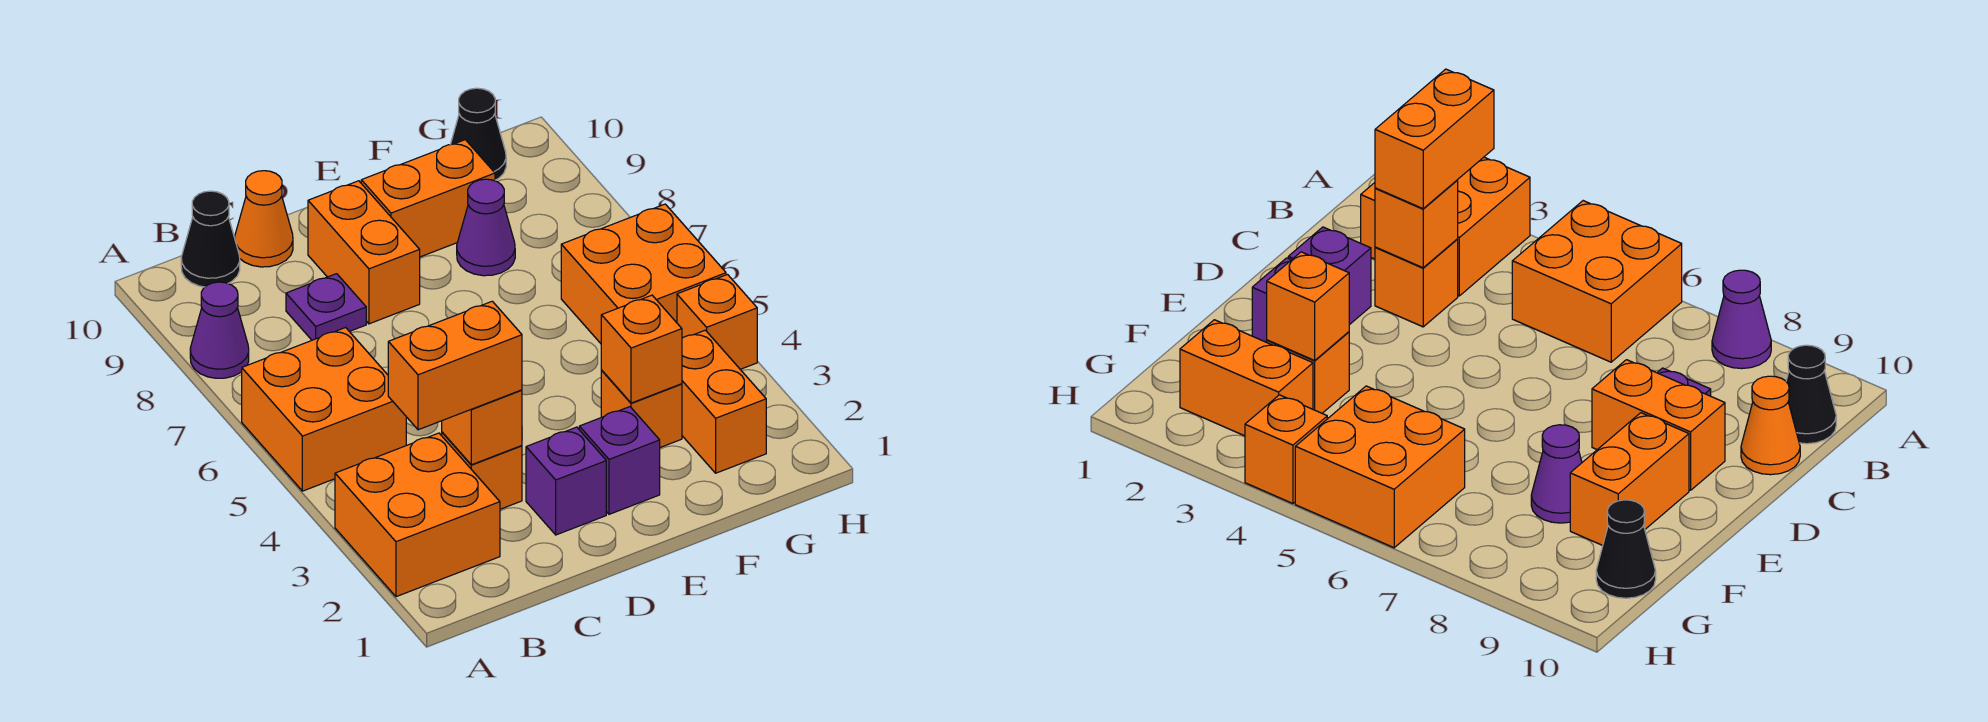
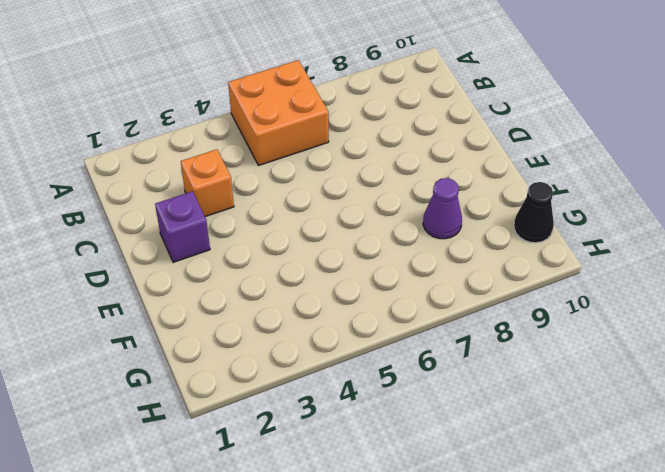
none -> orange brick A2:B3 level 1
none -> purple cone A8 level 1
none -> black cone B10 level 1

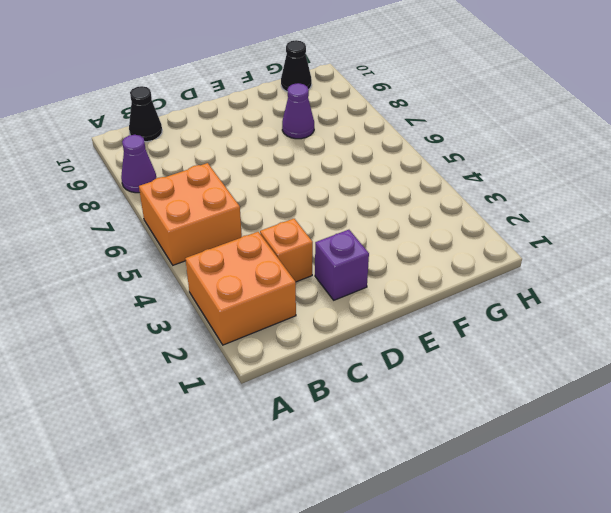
none -> purple plate C8 level 1
none -> orange cone C10 level 1
none -> orange brick D8:D9 level 1

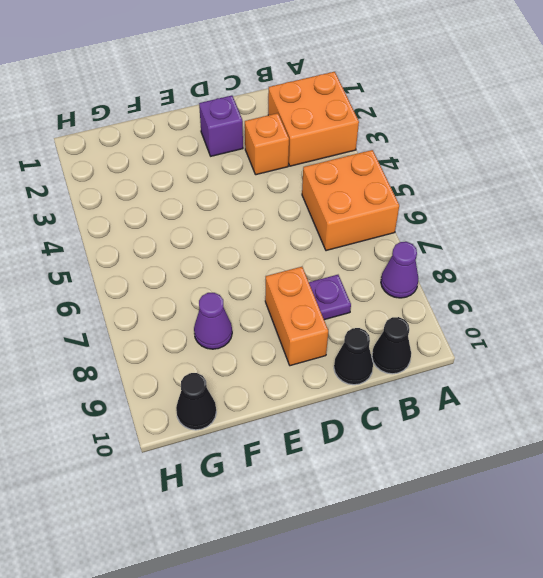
black cone C10 level 1 -> orange cone C10 level 1
none -> purple brick E2 level 1
none -> orange brick E9:F9 level 1
none -> orange brick F3 level 1

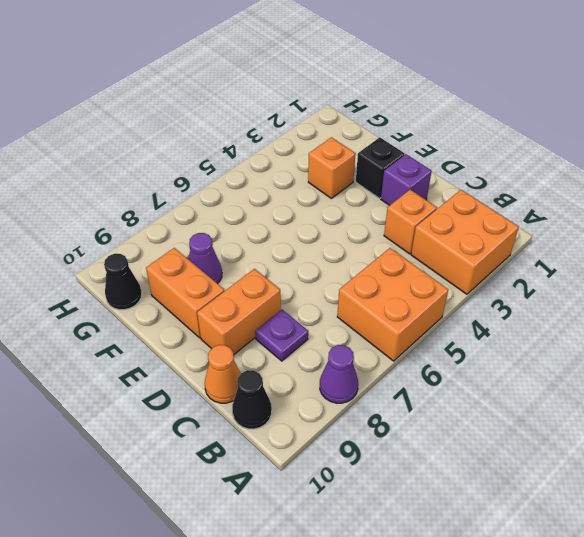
black brick E2 level 1 -> purple brick E2 level 1
none -> orange brick G2:G3 level 1
none -> orange brick G5:H6 level 1
none -> orange brick H4 level 1

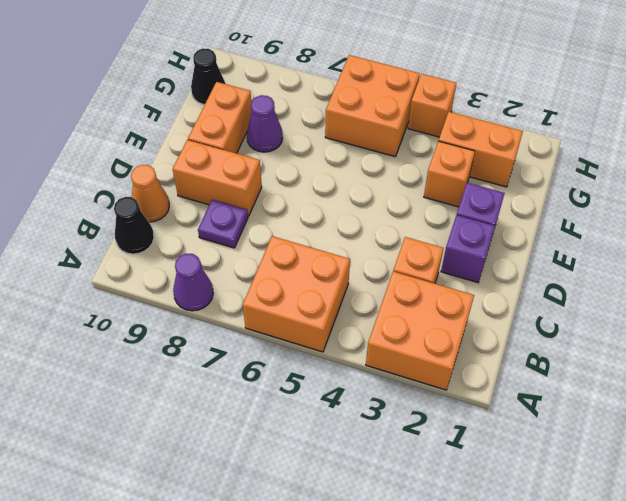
none -> orange brick C3 level 2
none -> orange brick F3 level 2
none -> orange brick B3:C3 level 3

